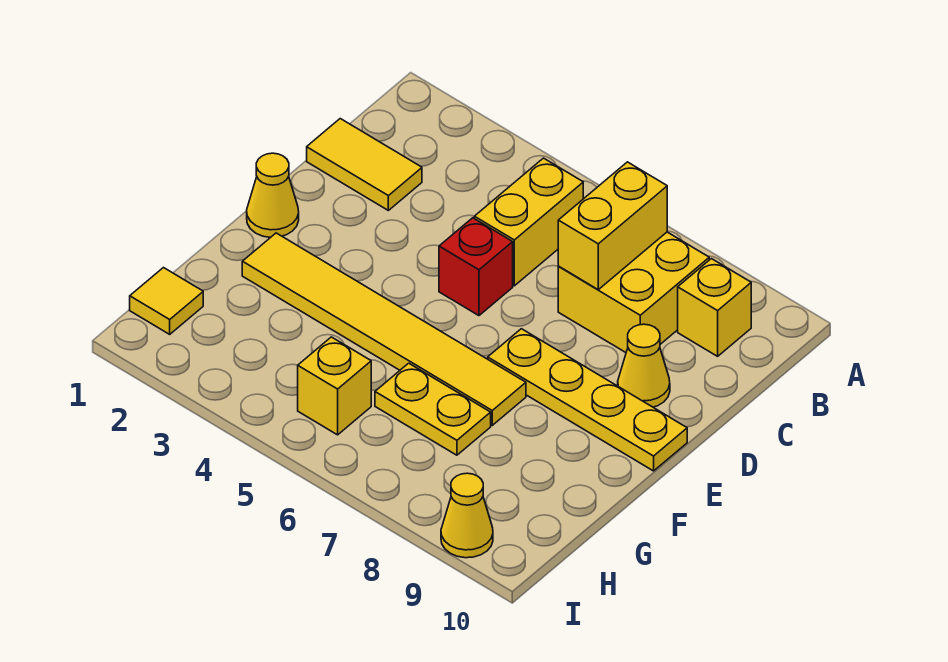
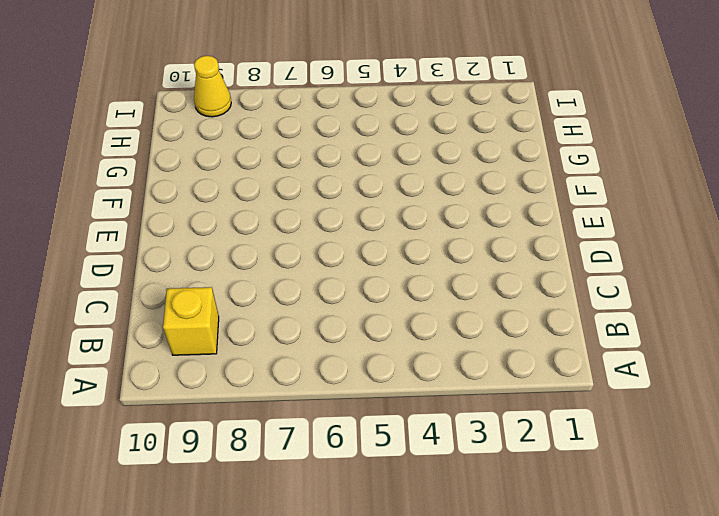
none -> yellow brick B5:C5 level 1
none -> yellow brick B7:C8 level 1
none -> yellow tile C1:C2 level 1

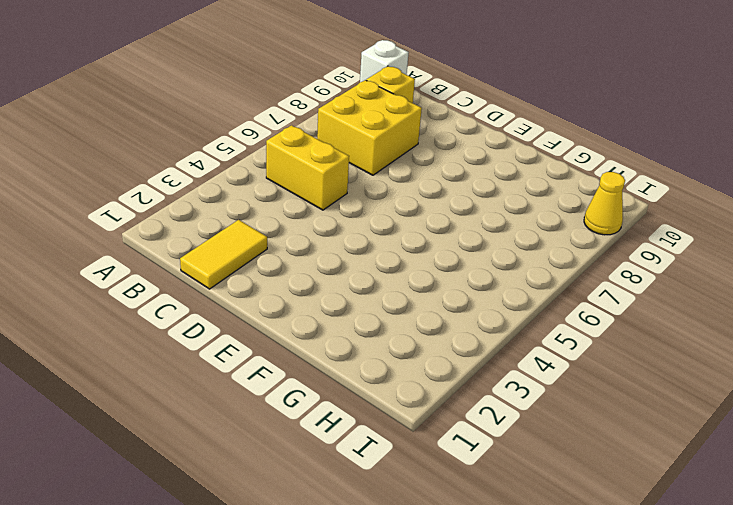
white brick A10 level 1 -> none
none -> red brick D5 level 1
none -> yellow cone D9 level 1
none -> yellow cone E1 level 1

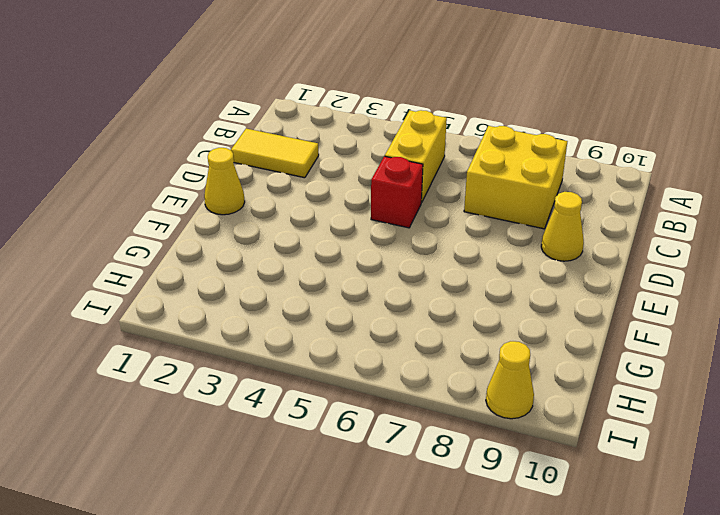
none -> yellow brick B9 level 1
none -> yellow plate E7:E10 level 1
none -> yellow tile F2:F7 level 1

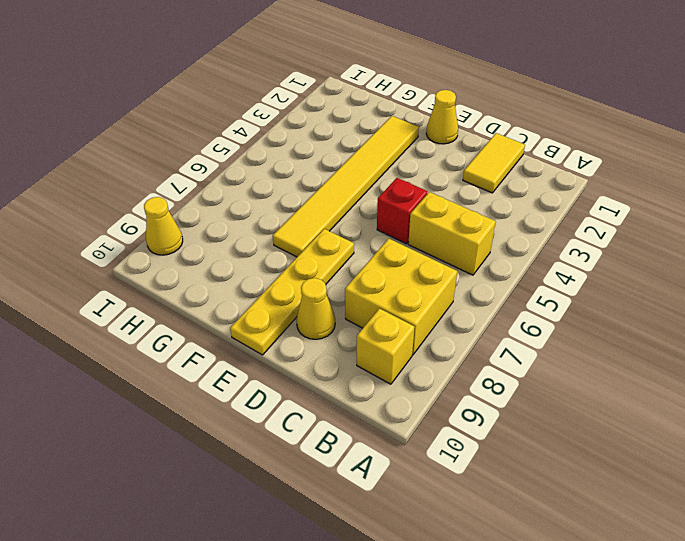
none -> yellow plate G6:G7 level 1
none -> yellow tile H1 level 1
none -> yellow brick H5 level 1

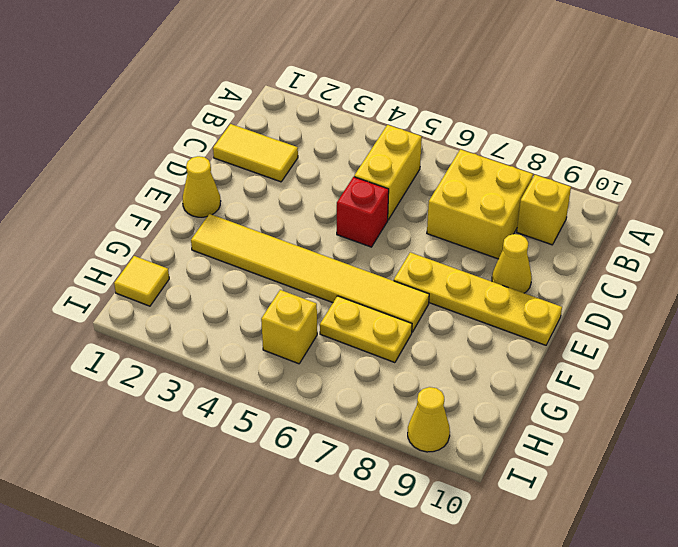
none -> yellow brick B7:C7 level 2

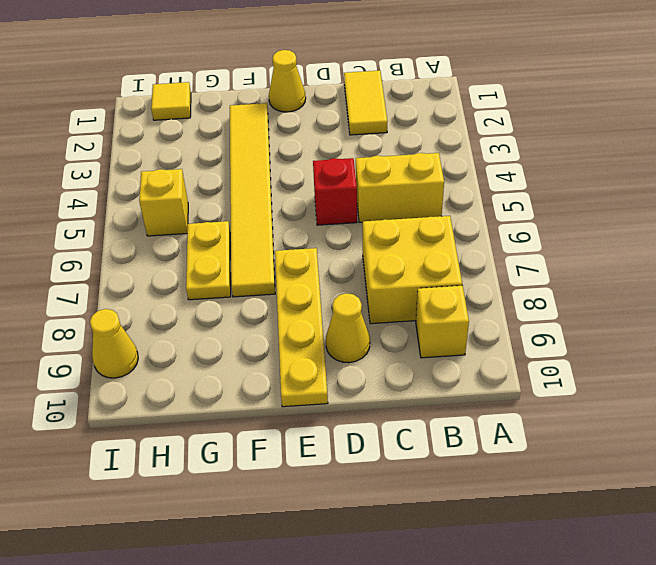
none -> yellow brick B7:C7 level 2

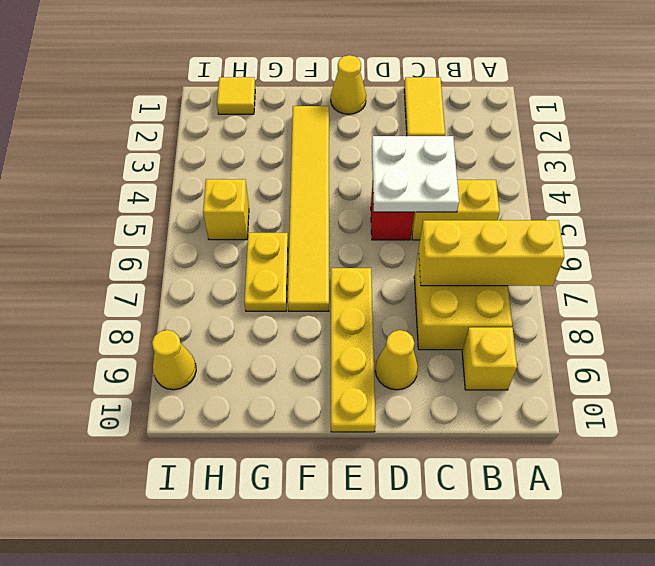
yellow brick A7:C7 level 2 -> yellow brick B7:C7 level 2
white plate C4:D5 level 2 -> none

